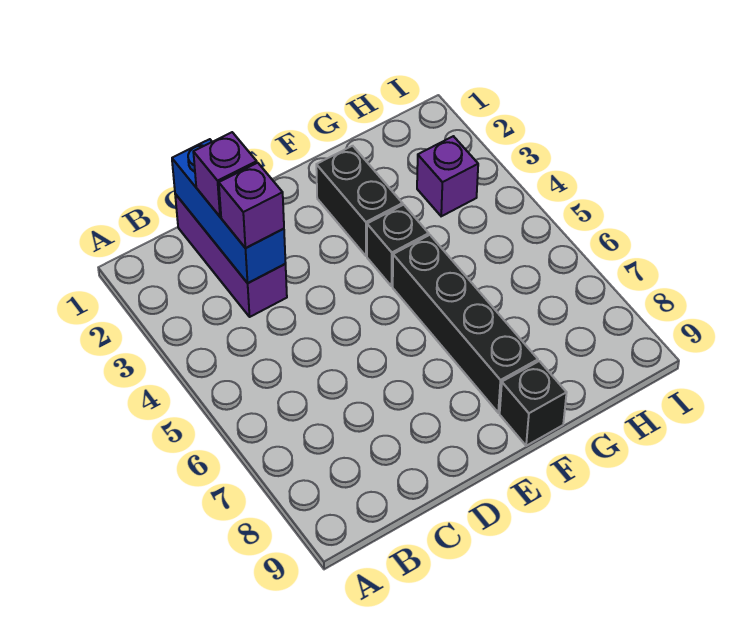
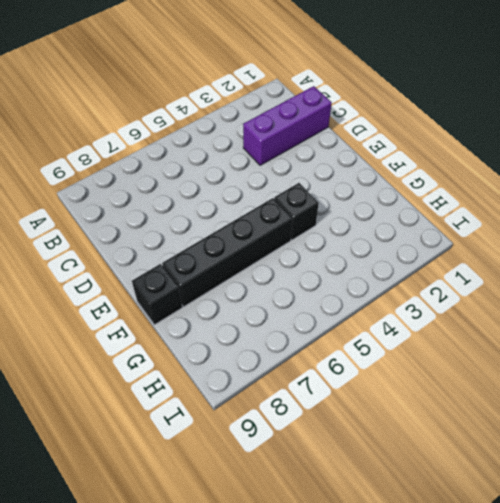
none -> black brick F2:F3 level 1
none -> purple brick H3 level 1

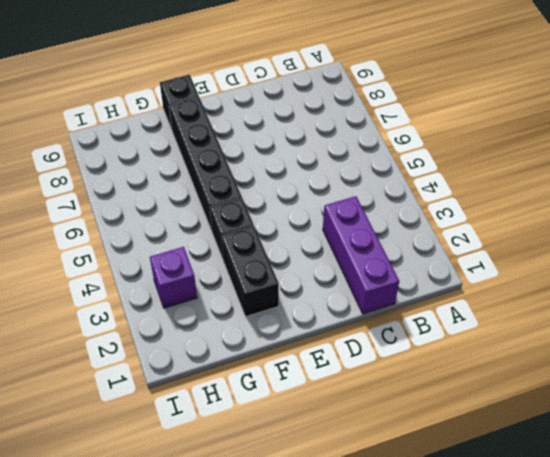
none -> blue brick C1:C3 level 2
none -> purple brick C2 level 3

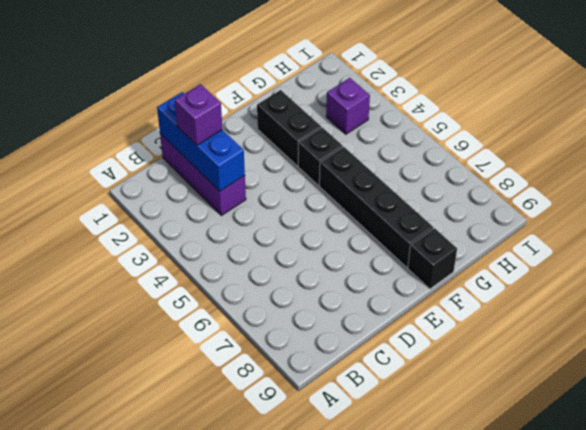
none -> purple brick C3 level 3

